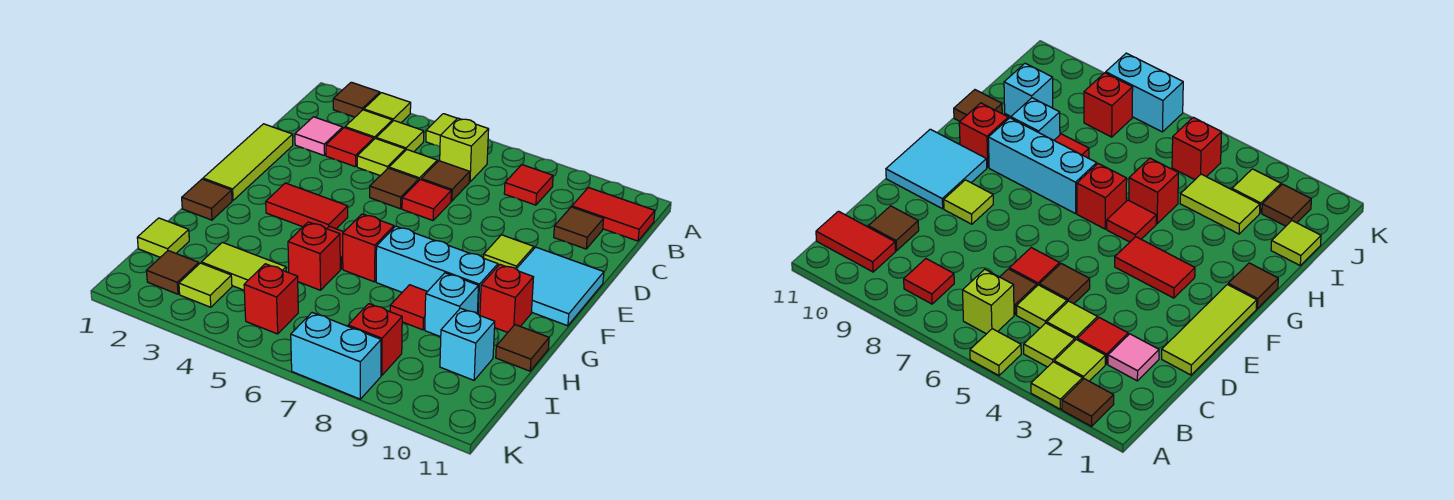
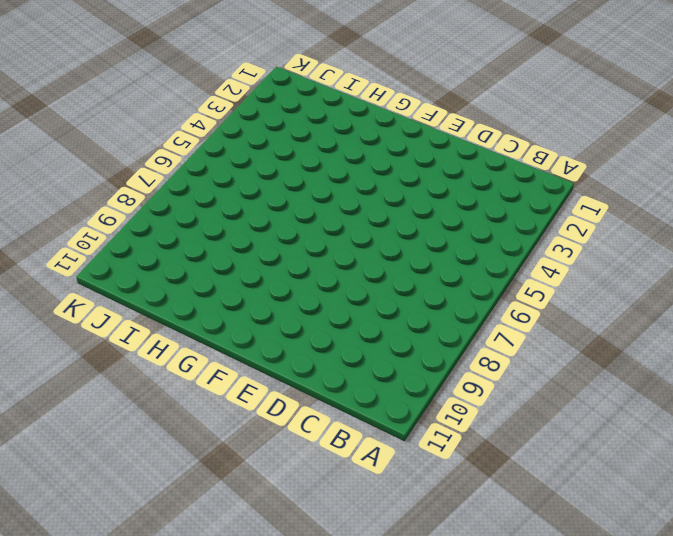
none -> brown tile A2 level 1
none -> lime tile A3 level 1
none -> lime tile A5 level 1
none -> lime tile B3 level 1

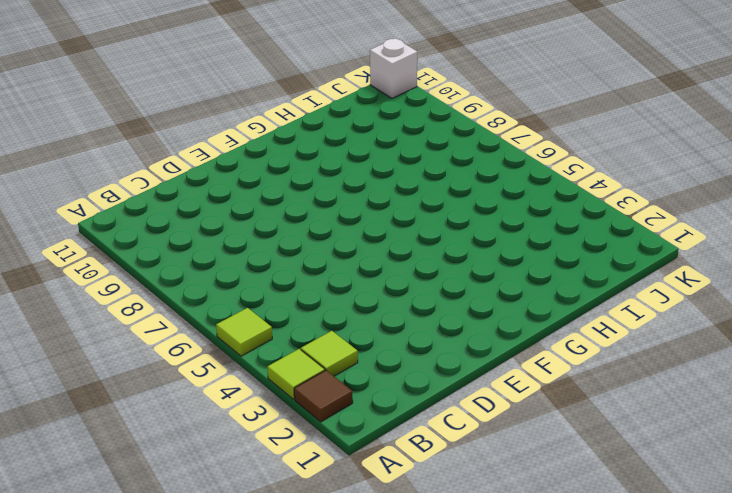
white brick K11 level 1 -> none
none -> lime tile B4 level 1
none -> lime brick B6 level 1
none -> red tile B8 level 1
none -> red tile B10:B11 level 1

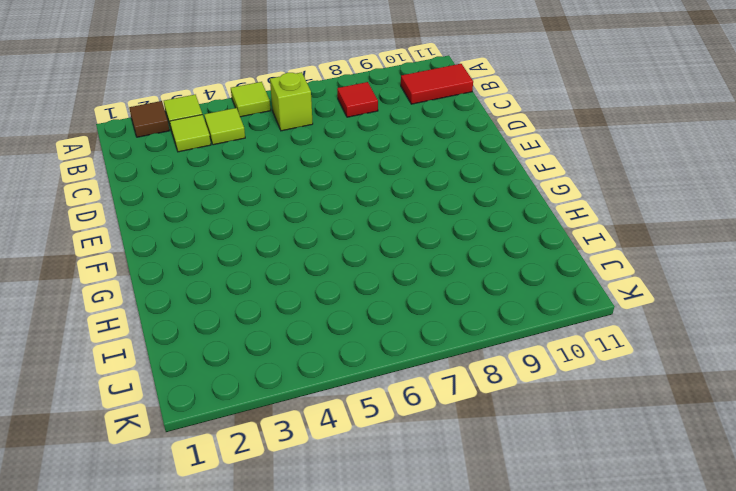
none -> pink tile C2 level 1
none -> red tile C3 level 1
none -> lime tile C4 level 1
none -> lime tile C5 level 1

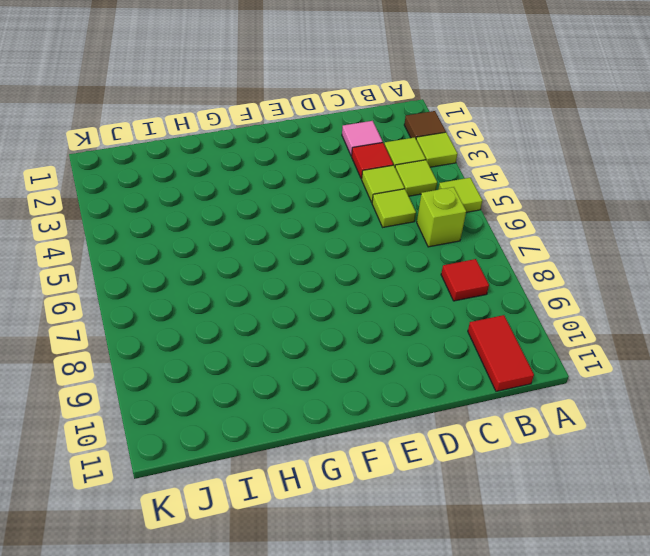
none -> brown tile C6 level 1
none -> brown tile C10 level 1
none -> lime tile D1:F1 level 1
none -> brown tile D5 level 1

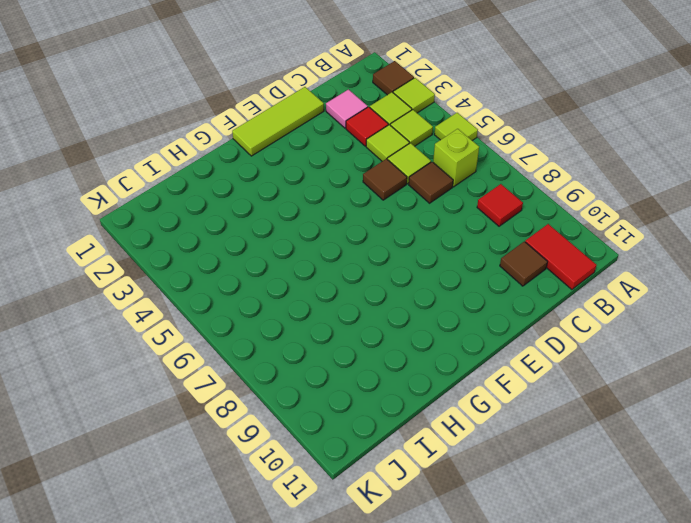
none -> red tile D6 level 1
none -> lime tile E9 level 1
none -> cyan tile E10:F11 level 1
none -> red tile F3:F4 level 1

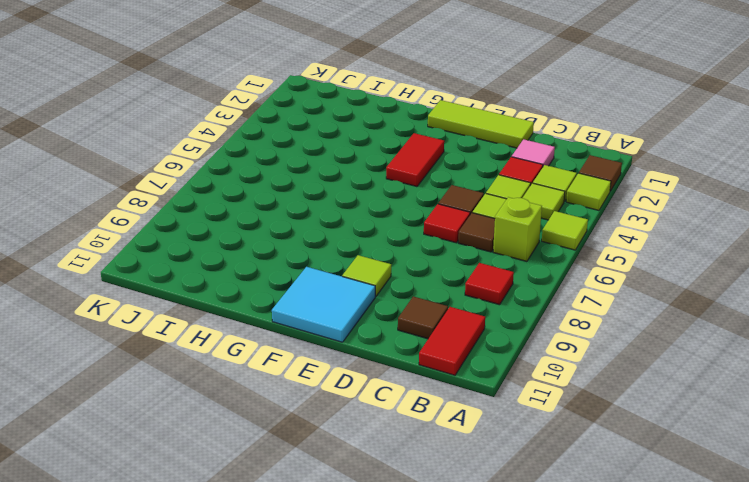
none -> brown tile G1 level 1
none -> red tile G5 level 1
none -> red brick G6 level 1
none -> cyan brick G7:G9 level 1

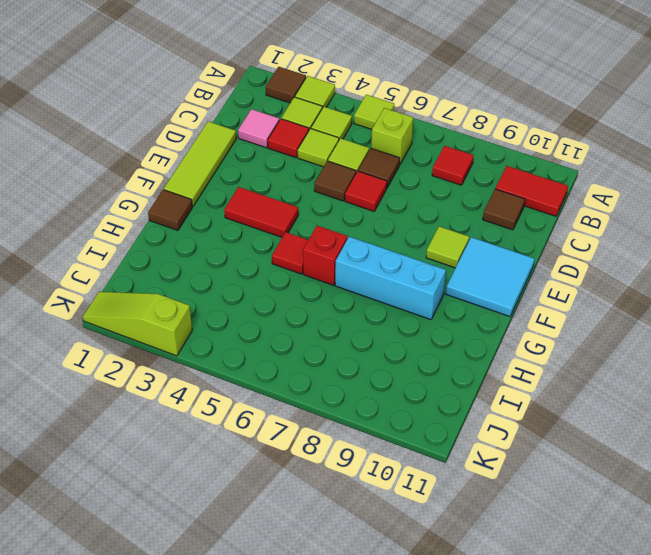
lime slope K1:K3 level 1 top 3 -> none
none -> red brick G10 level 1
none -> red brick H5 level 1
none -> red tile H8 level 1
none -> cyan brick H9 level 1

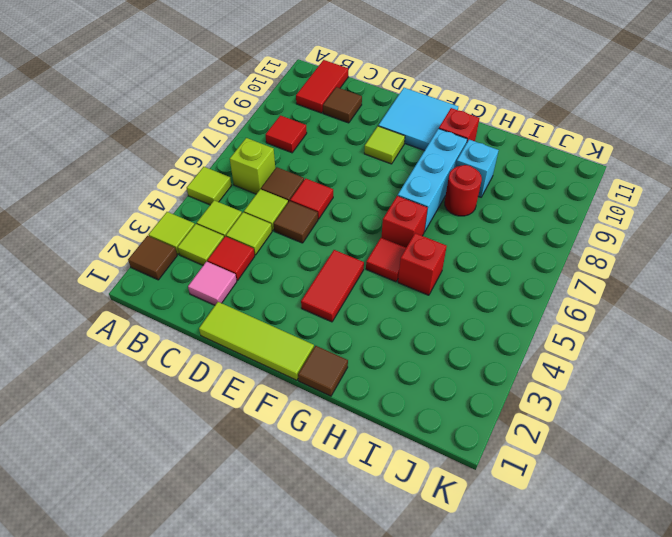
red round brick H8 level 1 -> red tile H8 level 1
none -> brown tile H11 level 1
none -> lime tile I1 level 1
none -> lime tile I3:I4 level 1
none -> cyan brick I10 level 1

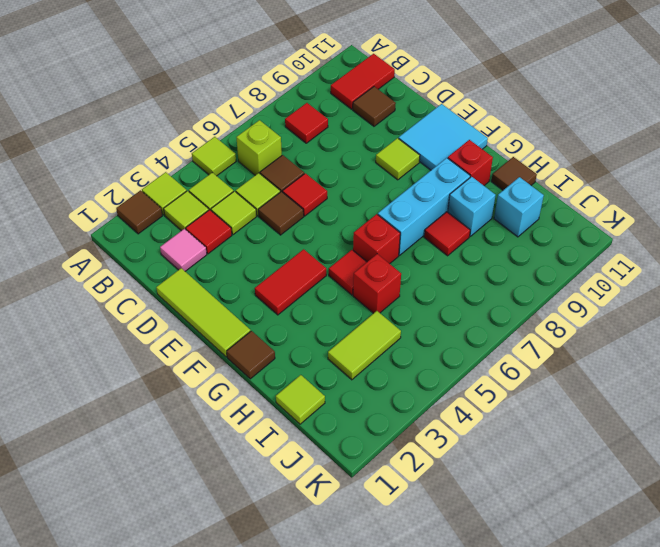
none -> brown tile J2 level 1
none -> lime tile J3 level 1
none -> red brick J5 level 1
none -> red brick J8 level 1

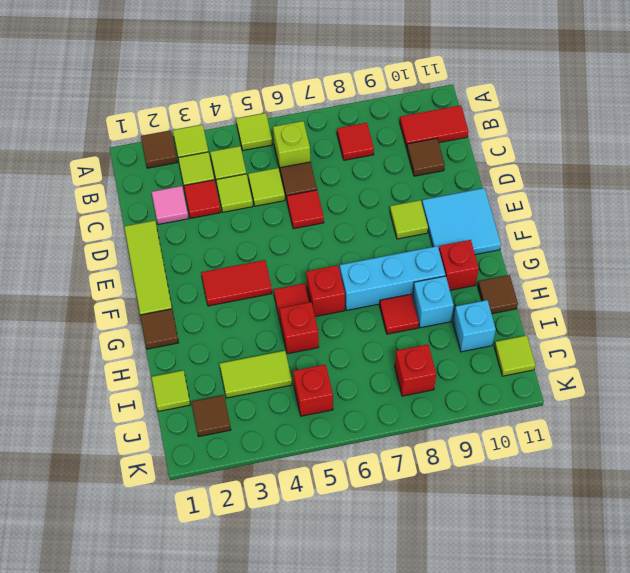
lime tile J11 level 1 -> lime tile J3 level 1
none -> brown tile D5 level 1
none -> cyan brick K7:K8 level 1

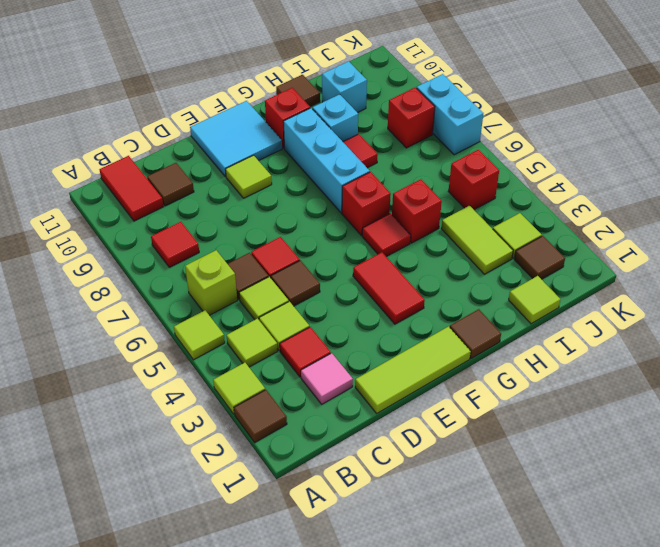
none -> lime tile B3 level 1

